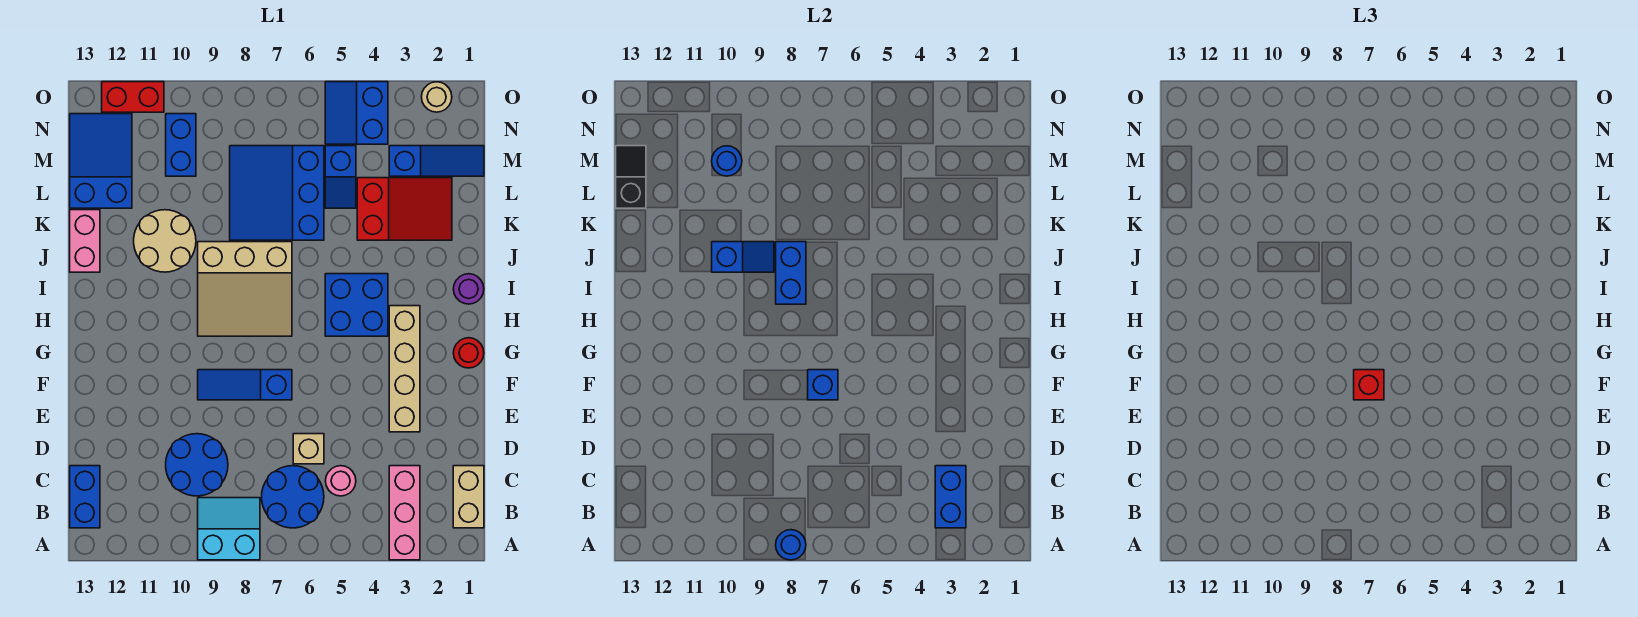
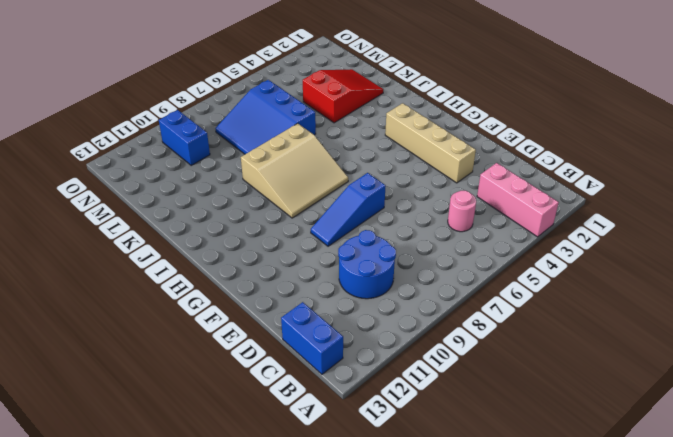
none -> cyan slope A8:B9 level 1 top A
none -> tan brick B1:C1 level 1
none -> blue round brick B6:C7 level 1
none -> tan brick D6 level 1

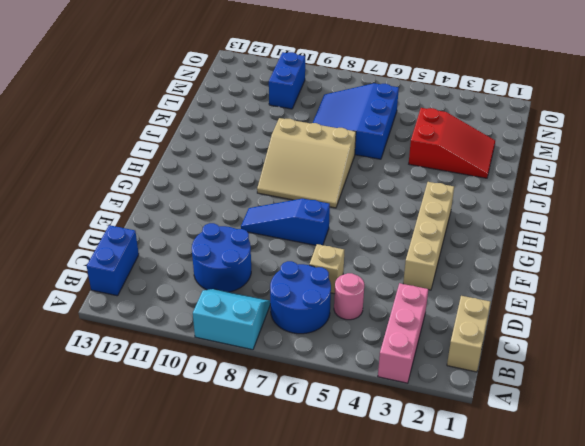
none -> red round brick G1 level 1
none -> blue brick H4:I5 level 1
none -> purple round brick I1 level 1
none -> tan round brick J10:K11 level 1

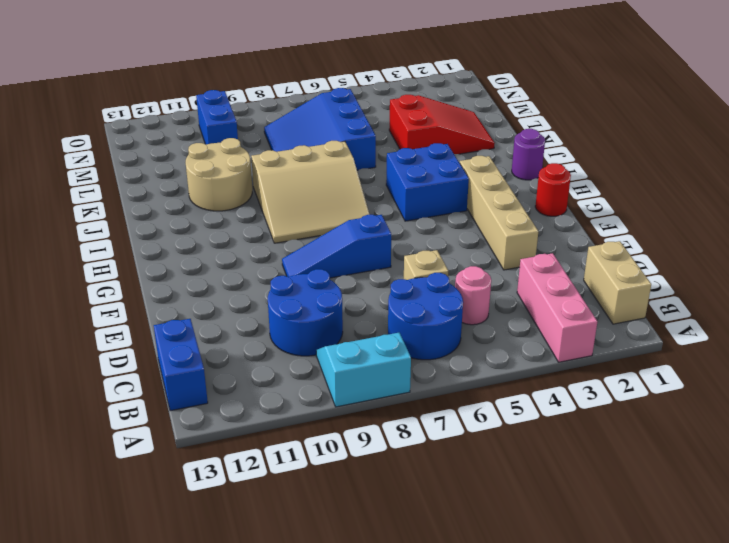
none -> pink brick J13:K13 level 1
none -> blue slope L5:M5 level 1 top M
none -> blue slope L12:N13 level 1 top L
none -> blue slope M1:M3 level 1 top 3

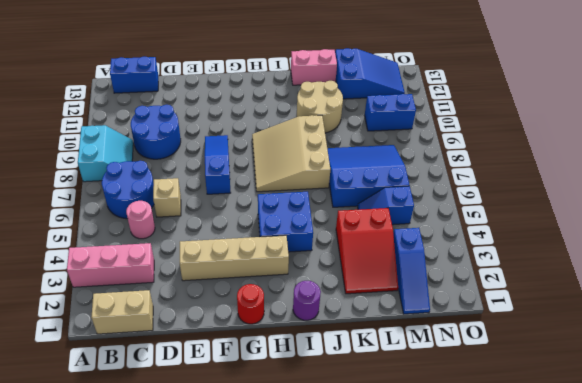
none -> blue slope N4:O5 level 1 top 4
none -> tan round brick O2 level 1
none -> red brick O11:O12 level 1
none -> blue round brick A8 level 2

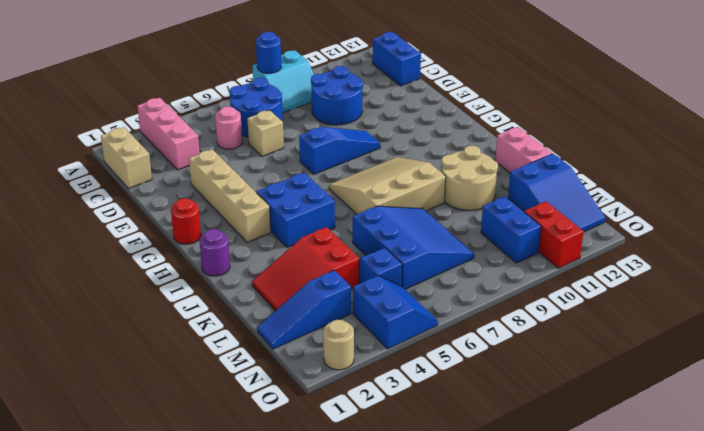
red brick N11:O11 level 1 -> red brick O11:O12 level 1
none -> blue brick B3:C3 level 2
none -> blue brick F7 level 2
none -> blue brick I8:J8 level 2
none -> blue slope J9:J10 level 2 top 10

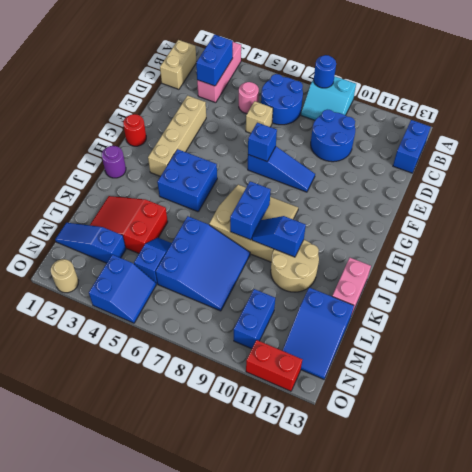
none -> black slope L13:M13 level 2 top L
none -> blue round brick M10 level 2
none -> red brick F7 level 3

